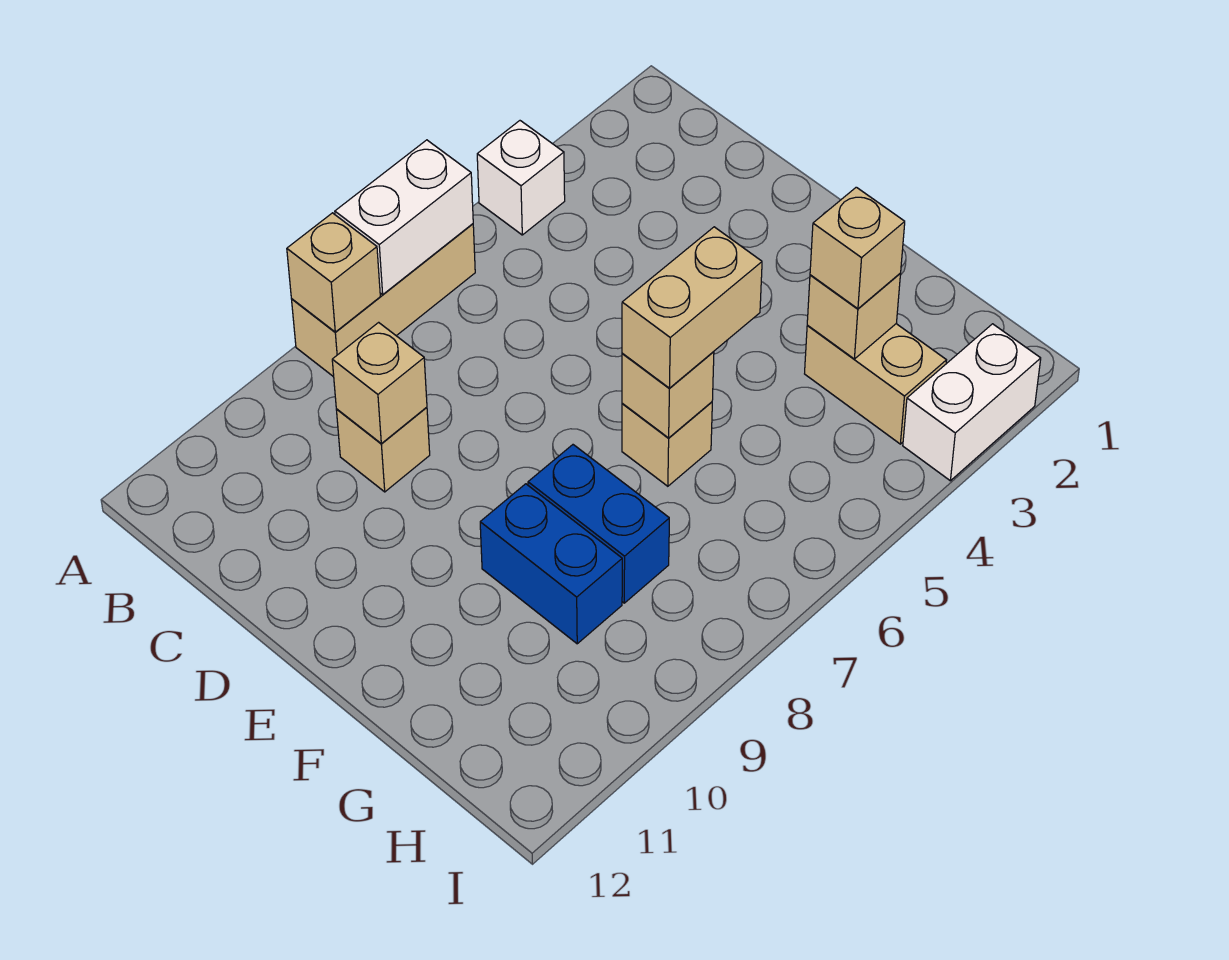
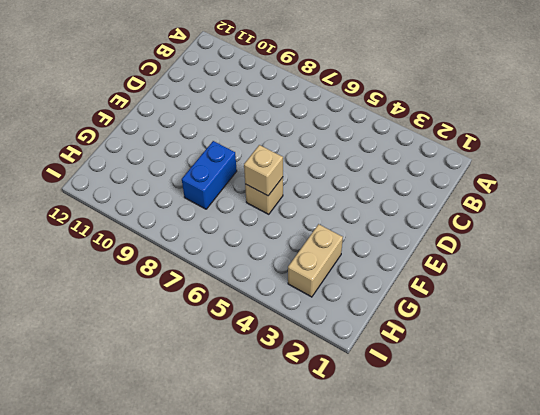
none -> white brick A4 level 1
none -> tan brick A6:A8 level 1
none -> tan brick C9 level 1

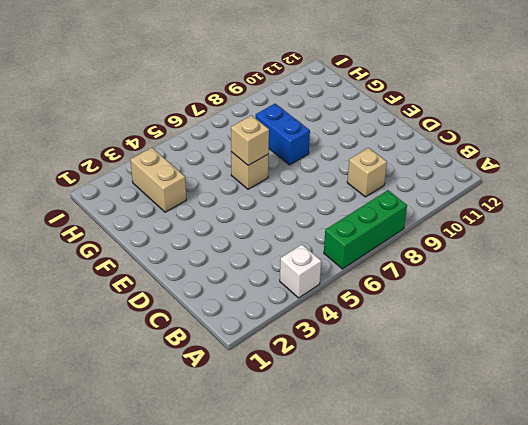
green brick A6:A8 level 1 -> tan brick A6:A8 level 1
none -> blue brick F9:G9 level 1
none -> white brick I2:I3 level 1
none -> white brick A6:A7 level 2

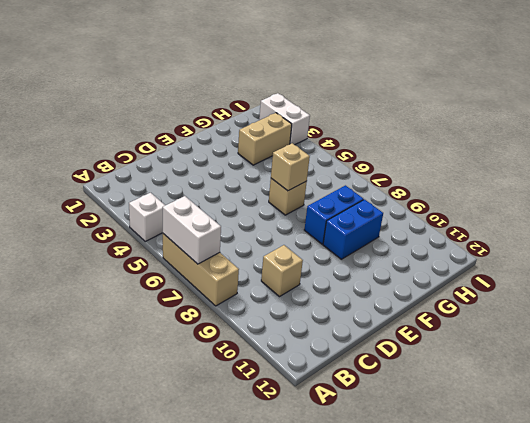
none -> tan brick A8 level 2
none -> tan brick C9 level 2
none -> tan brick G3 level 2

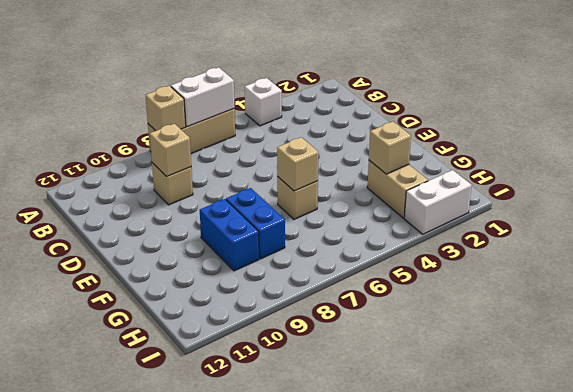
none -> tan brick F5:F6 level 3
none -> tan brick G3 level 3

